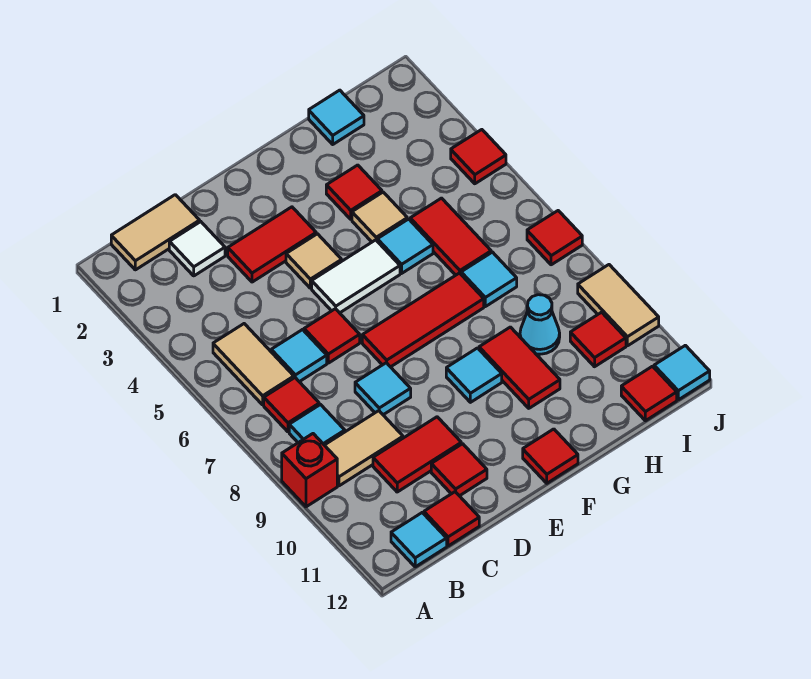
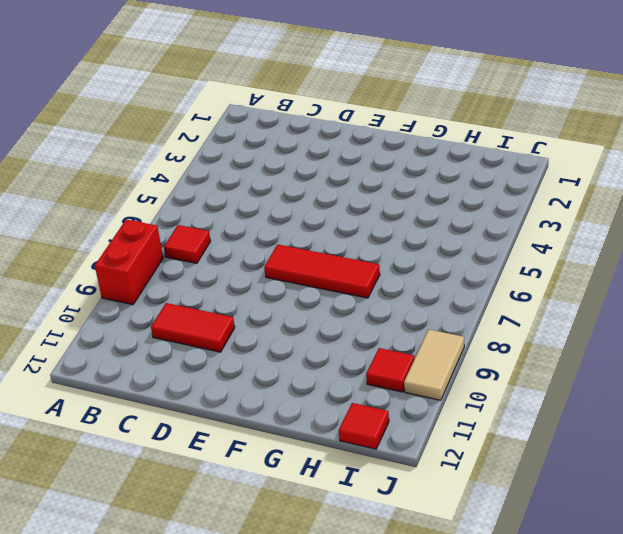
red brick A8:A9 level 1 -> red brick A9 level 1
none -> tan tile B1:C1 level 1
none -> tan tile B5:B6 level 1
none -> cyan tile B8 level 1
none -> tan tile B9:C9 level 1

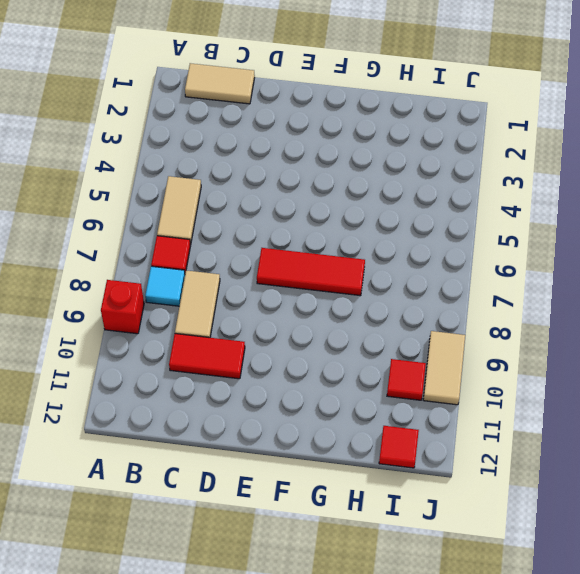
tan tile C8:C9 level 1 -> tan tile B9:C9 level 1
none -> cyan tile B12 level 1
none -> white tile C2 level 1
none -> cyan tile C6 level 1
none -> red tile C12 level 1

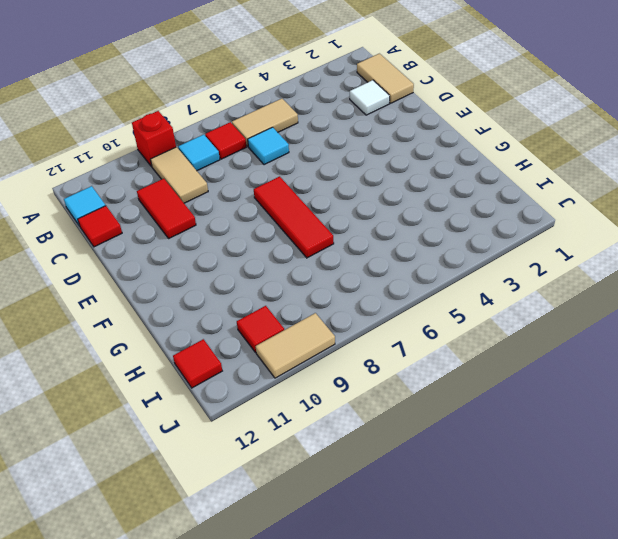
none -> red tile D3:E3 level 1
none -> red tile D6 level 1
none -> cyan tile D8 level 1
none -> red tile D11 level 1

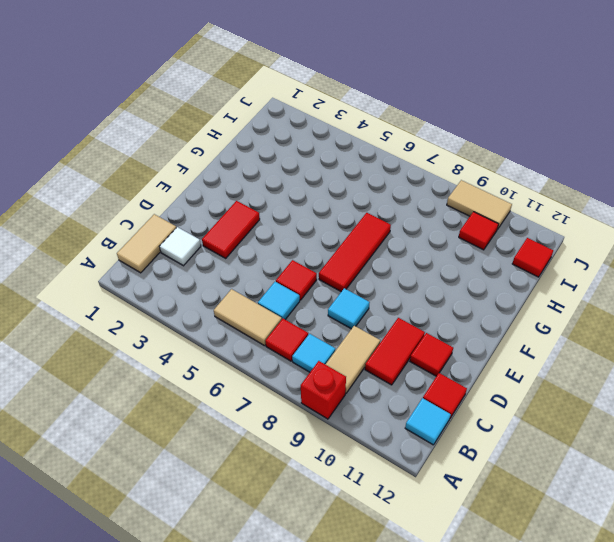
none -> tan tile E4 level 1
none -> white tile E5:F5 level 1
none -> cyan tile F9 level 1
none -> red tile F12 level 1

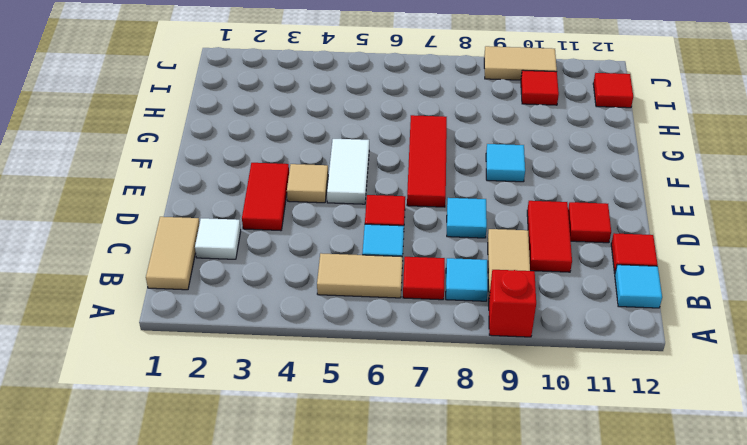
none -> red tile F12 level 1
none -> red tile G3 level 1
none -> tan tile G4 level 1
none -> cyan tile G5 level 1

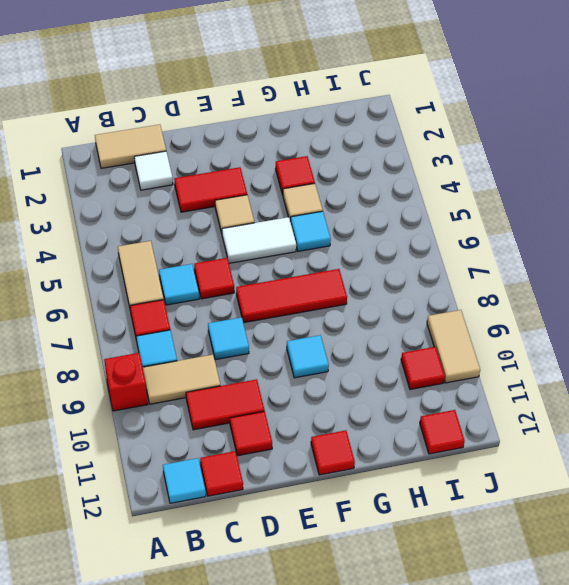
none -> red tile G9:G10 level 1
none -> cyan tile H1 level 1
none -> red tile H5:H6 level 1
none -> cyan tile H7 level 1

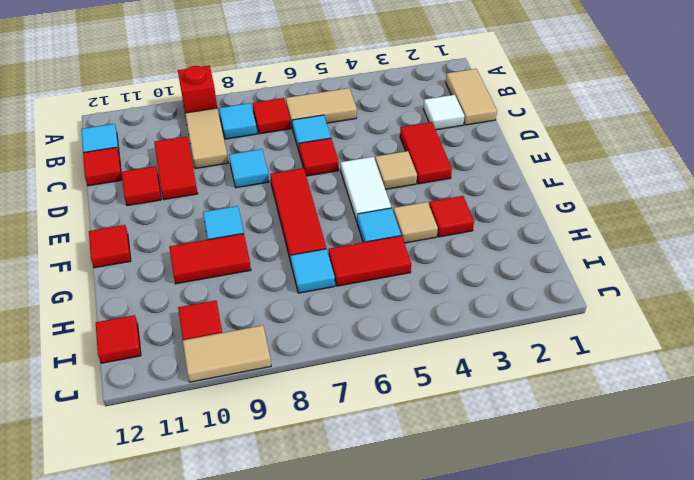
none -> cyan tile H1 level 1
none -> cyan cone H9 level 1
none -> red tile J4 level 1
none -> red tile J7 level 1

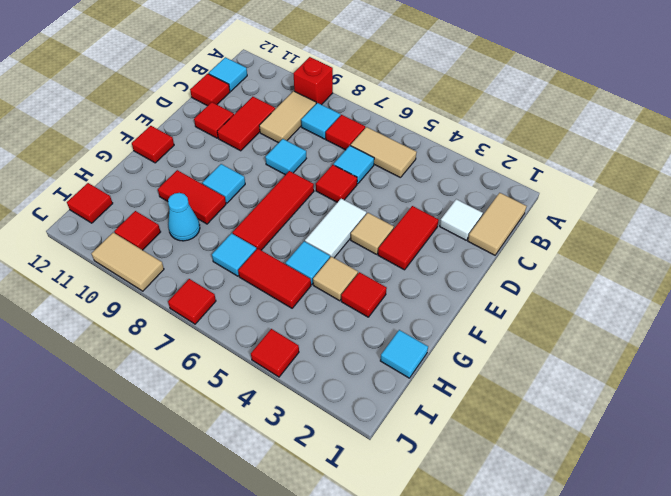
none -> cyan tile J12 level 1

